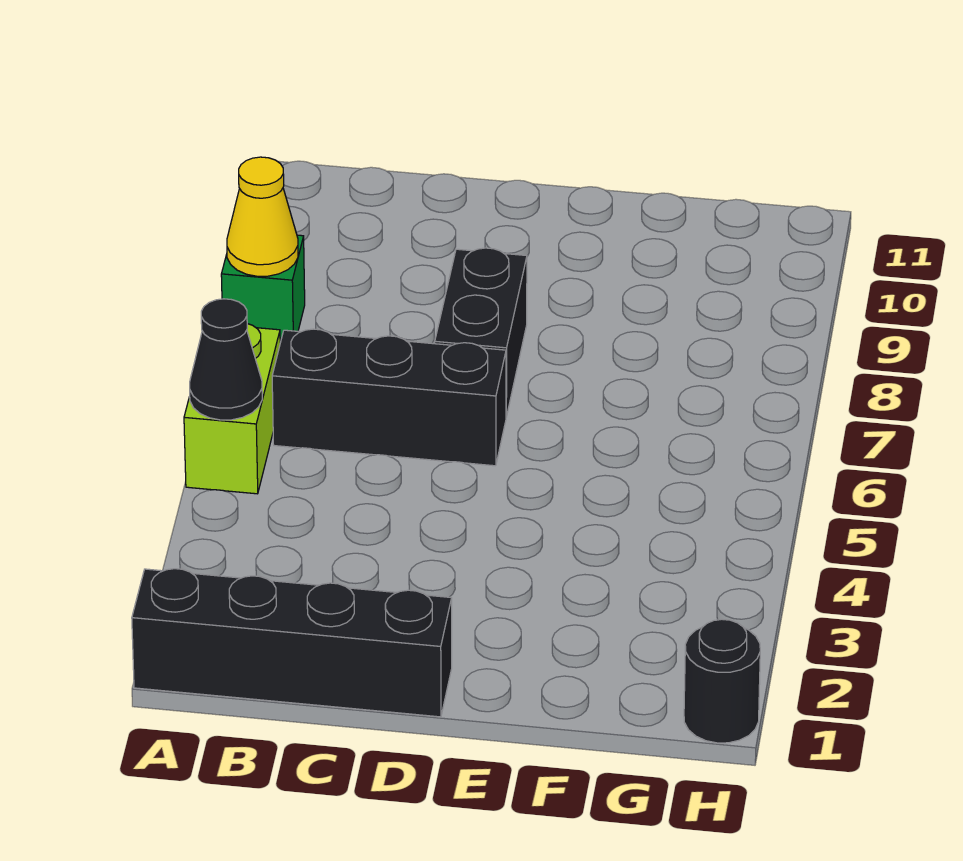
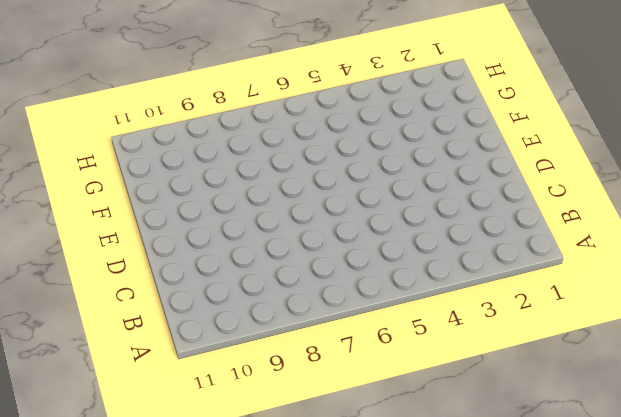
none -> black brick A1:D1 level 1
none -> lime brick A5:A6 level 1

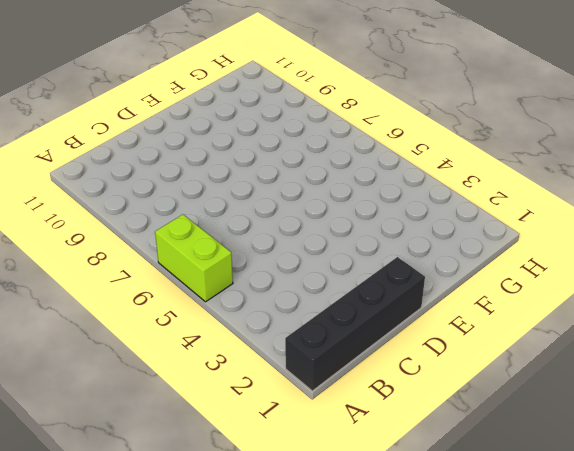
none -> green brick A8 level 1
none -> black brick B6:D6 level 1

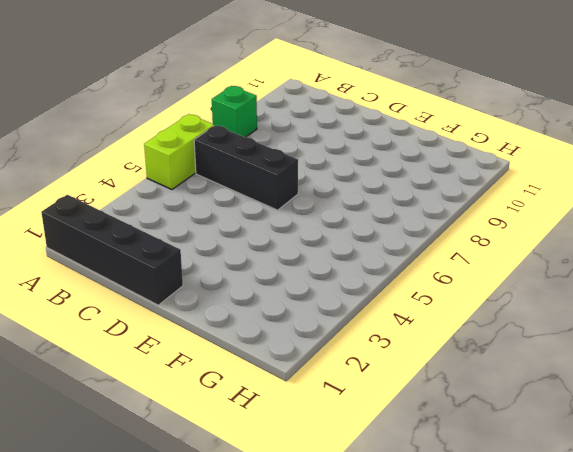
none -> black brick D7:D8 level 1
none -> black round brick H1 level 1

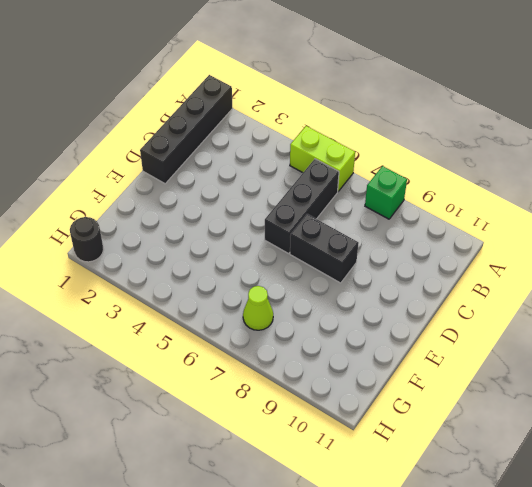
lime cone G7 level 1 -> none
none -> black cone A5 level 2
none -> yellow cone A8 level 2

